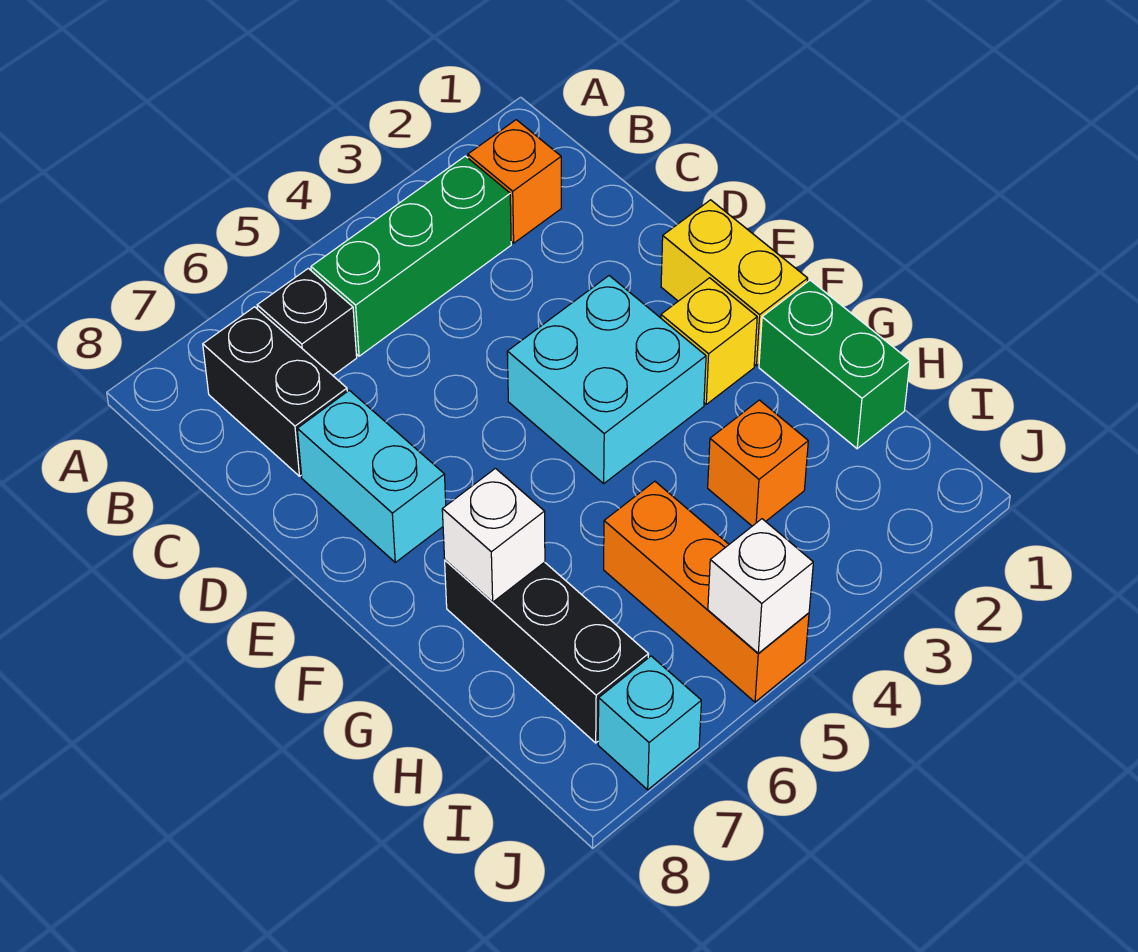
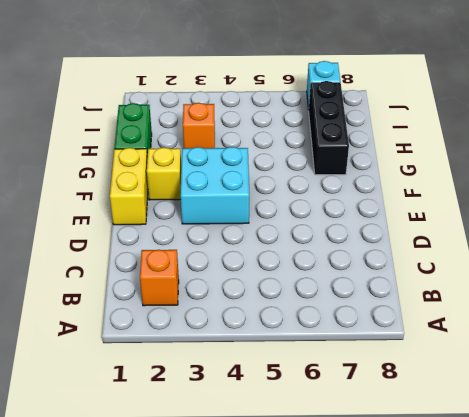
none -> green brick B3:B5 level 1
none -> black brick B6 level 1
none -> black brick B7:C7 level 1

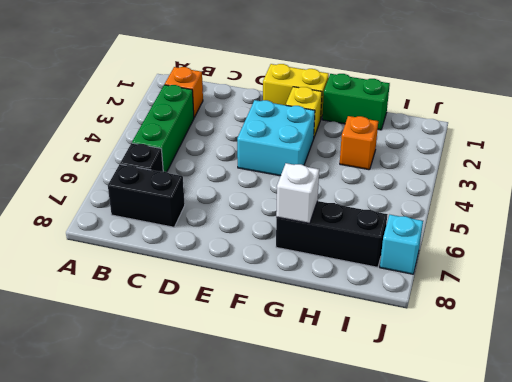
none -> cyan brick D7:E7 level 1
none -> orange brick H5:J5 level 1
none -> white brick J5 level 2

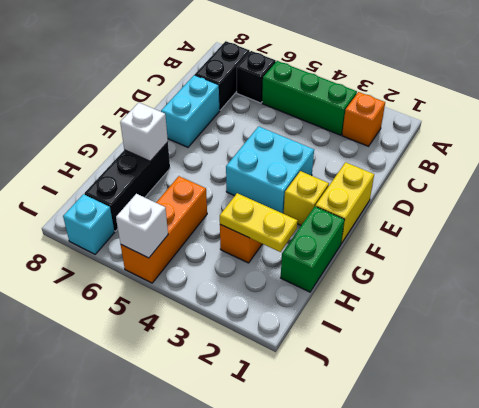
yellow plate H2:H3 level 2 -> none

